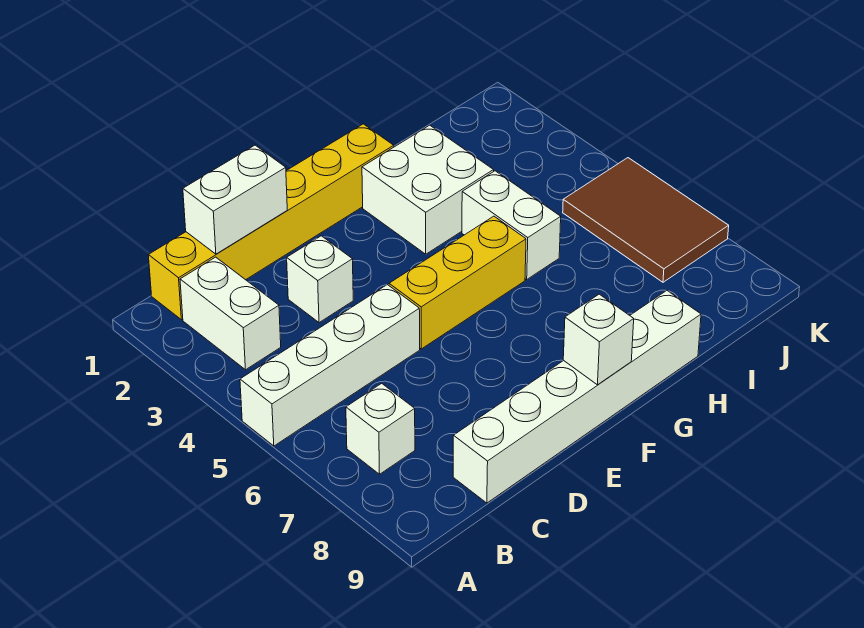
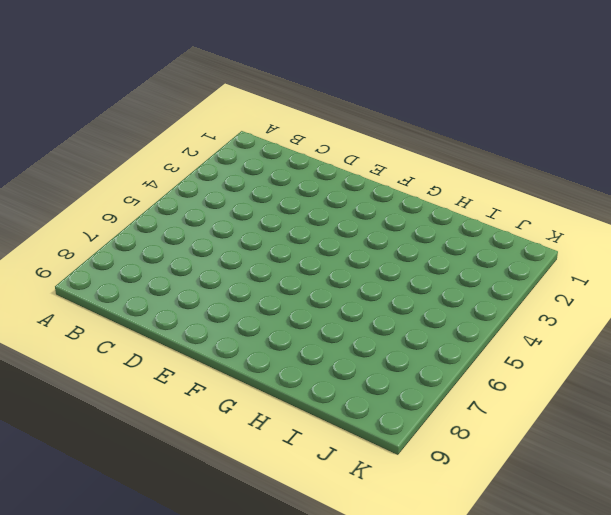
none -> white brick A5:D5 level 1
none -> yellow brick B1:G1 level 1
none -> white brick B2:B3 level 1

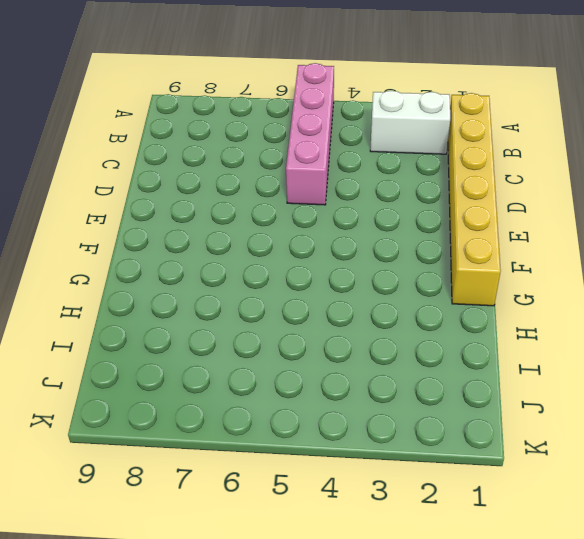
pink brick A5:D5 level 1 -> white brick A5:D5 level 1
none -> white brick B7 level 1
none -> white brick C9:H9 level 1
none -> white brick D3 level 1

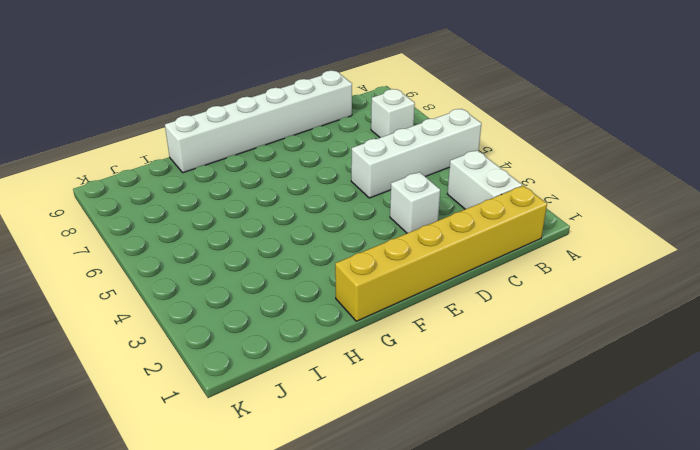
none -> yellow brick E5:G5 level 1
none -> white brick G2:H3 level 1
none -> white brick H4:H5 level 1

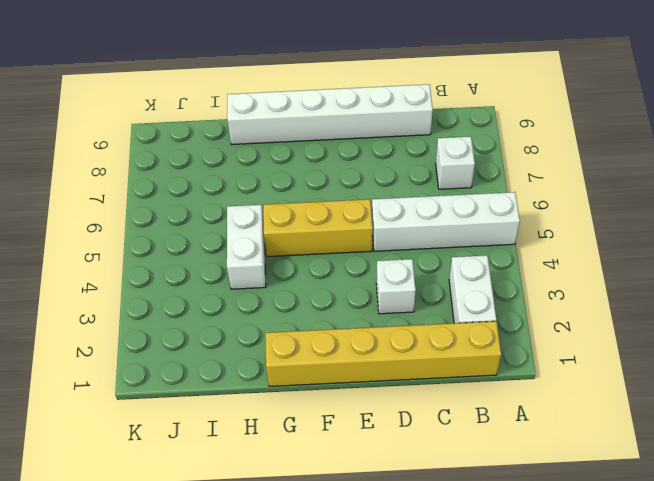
none -> white brick G2:H3 level 1
none -> brown tile J5:K7 level 1
none -> white brick C1:D1 level 2

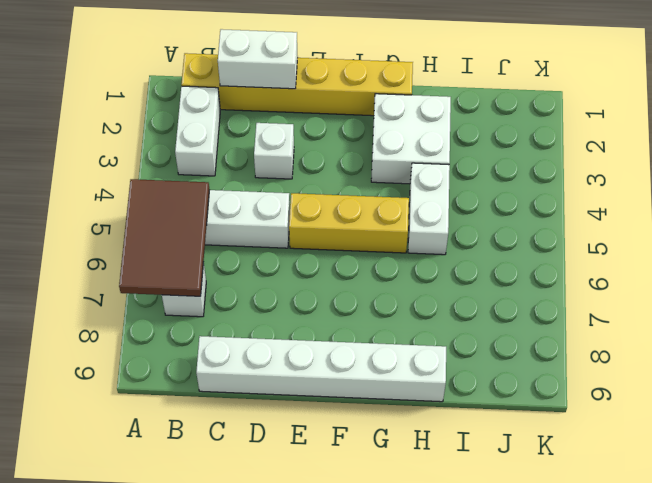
brown tile A5:B7 level 2 -> brown tile J5:K7 level 1
none -> white brick F9 level 2

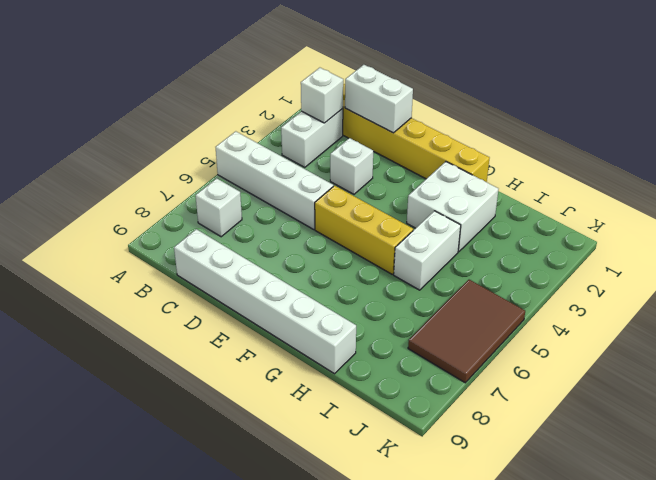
white brick B2 level 2 -> white brick F9 level 2

